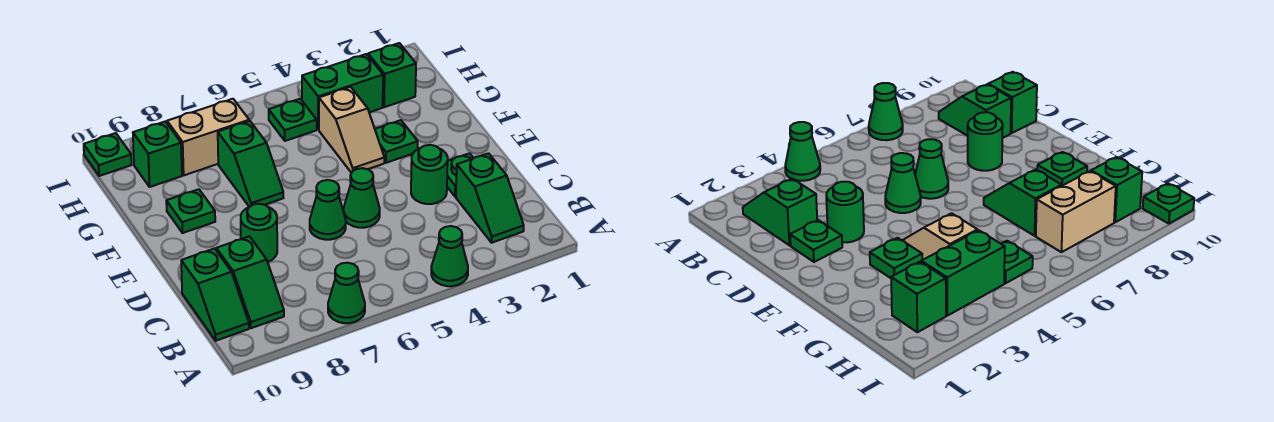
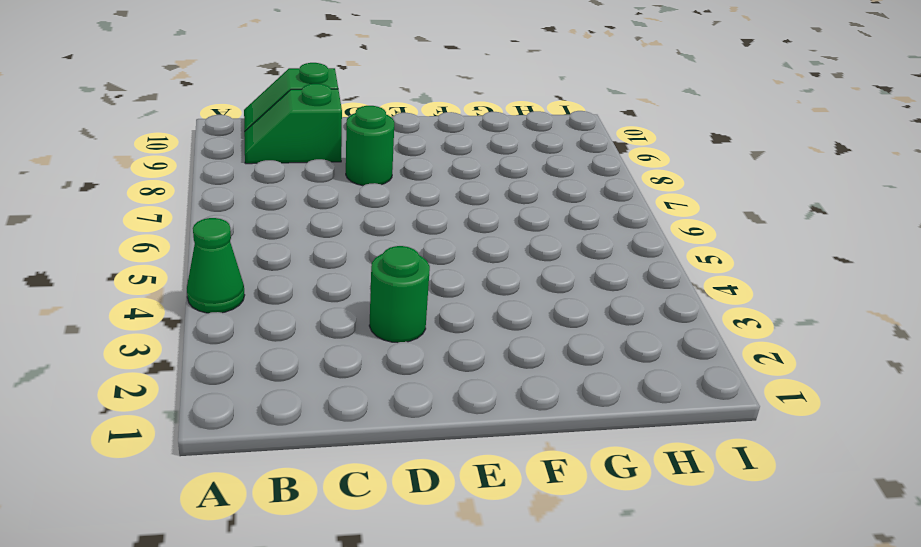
none -> green cone A7 level 1
none -> green slope B2:C2 level 1 top C
none -> green plate D2 level 1

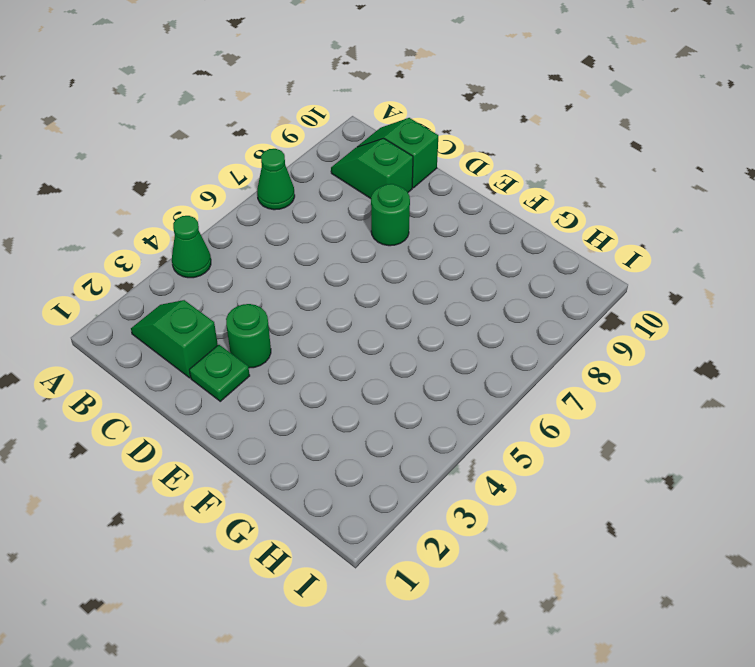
none -> green cone D5 level 1
none -> green cone D6 level 1
none -> green plate F3 level 1

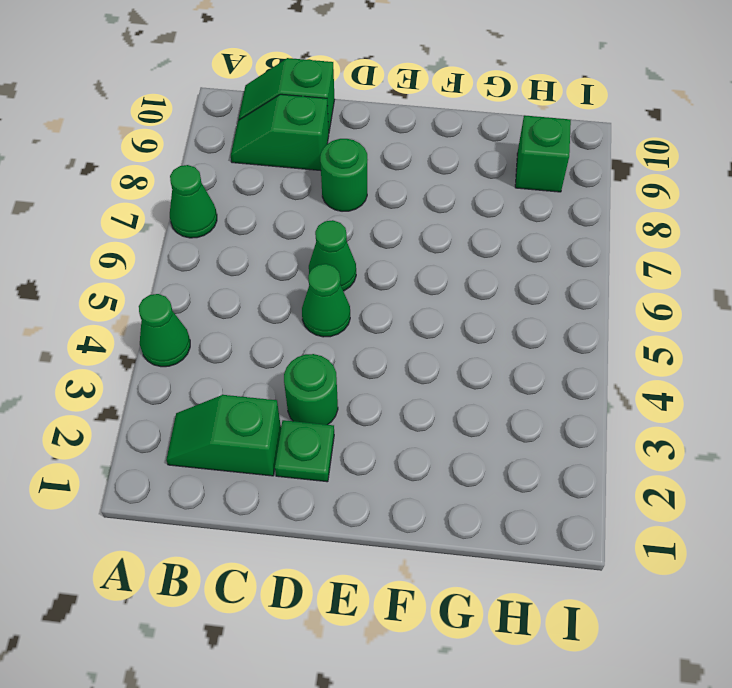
none -> green plate F3 level 1
none -> tan slope F4:G4 level 1 top G
none -> green slope F7:G7 level 1 top G

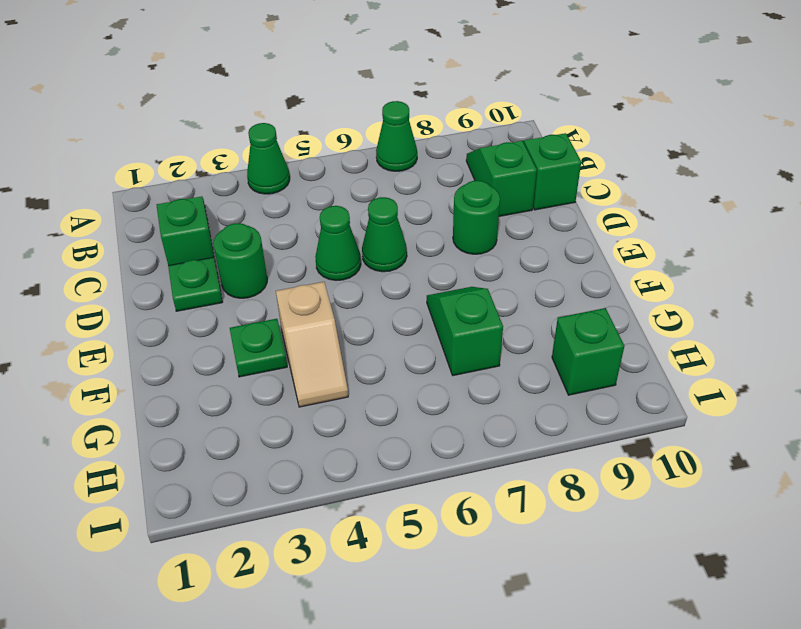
tan slope F4:G4 level 1 top F -> tan slope F4:G4 level 1 top G
none -> green plate F9 level 1
none -> green brick H2 level 1
none -> green brick H3:H4 level 1

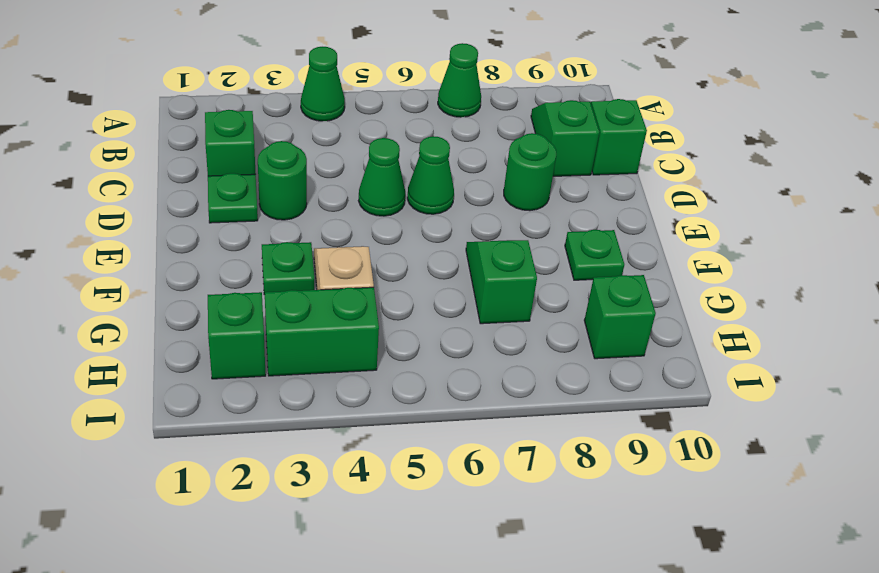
none -> green plate H5 level 1
none -> tan brick H7:H8 level 1
none -> green plate I10 level 1

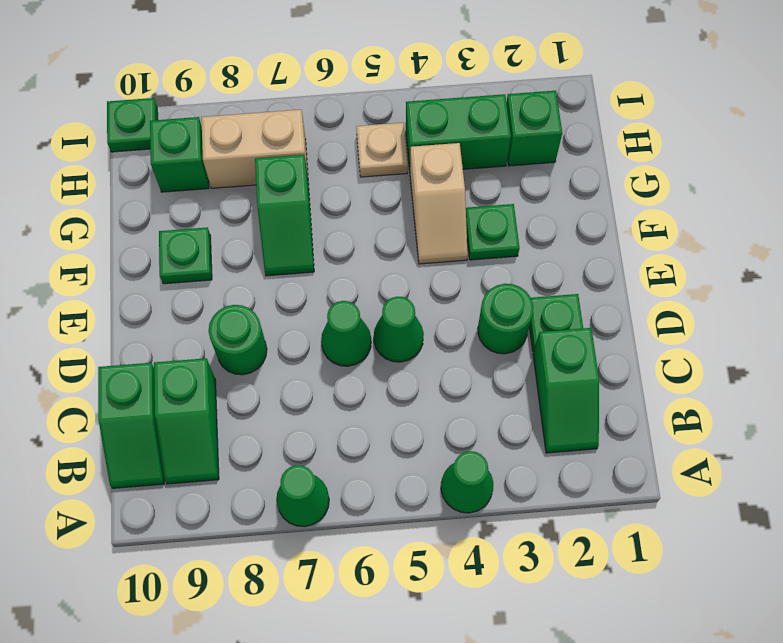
tan plate H5 level 1 -> green plate H5 level 1

